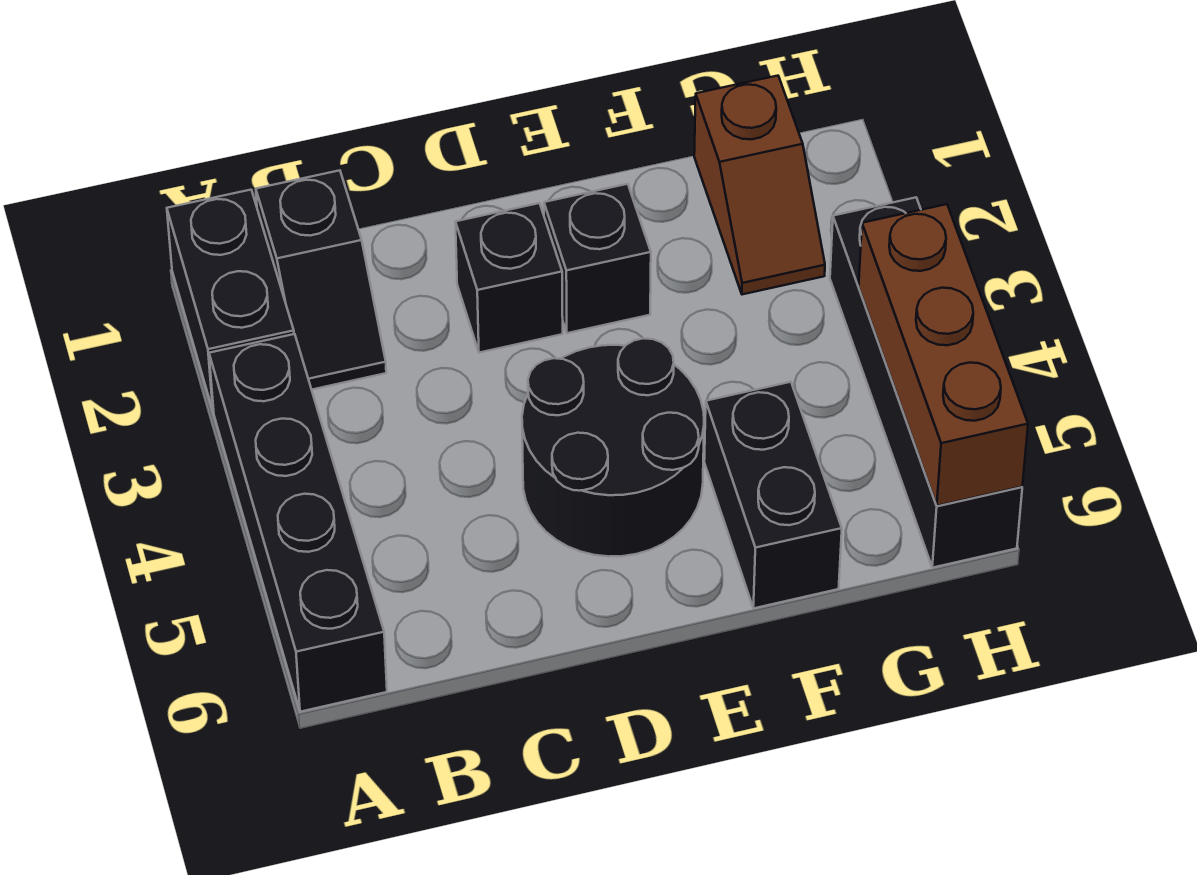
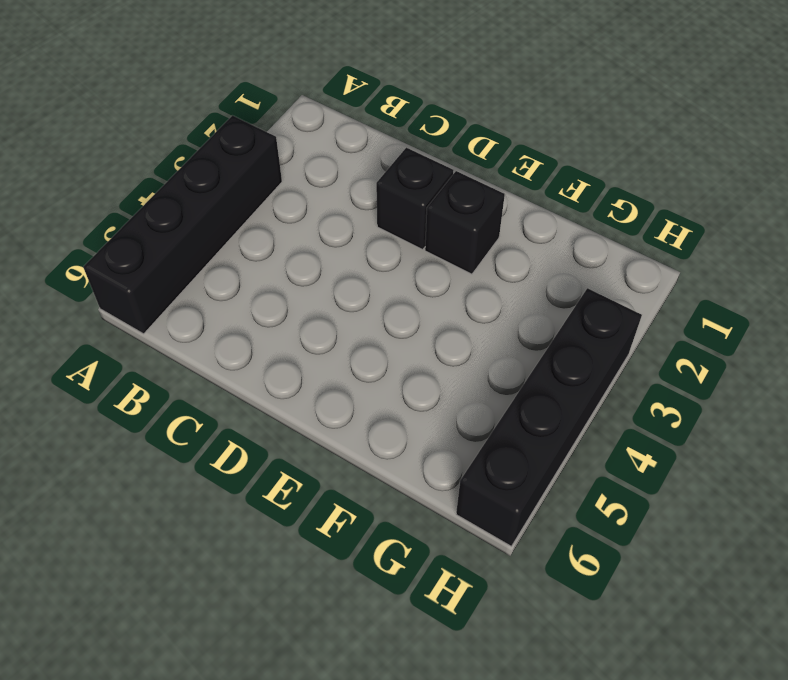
none -> black brick A1:A2 level 1
none -> black slope B1:B2 level 1 top 1

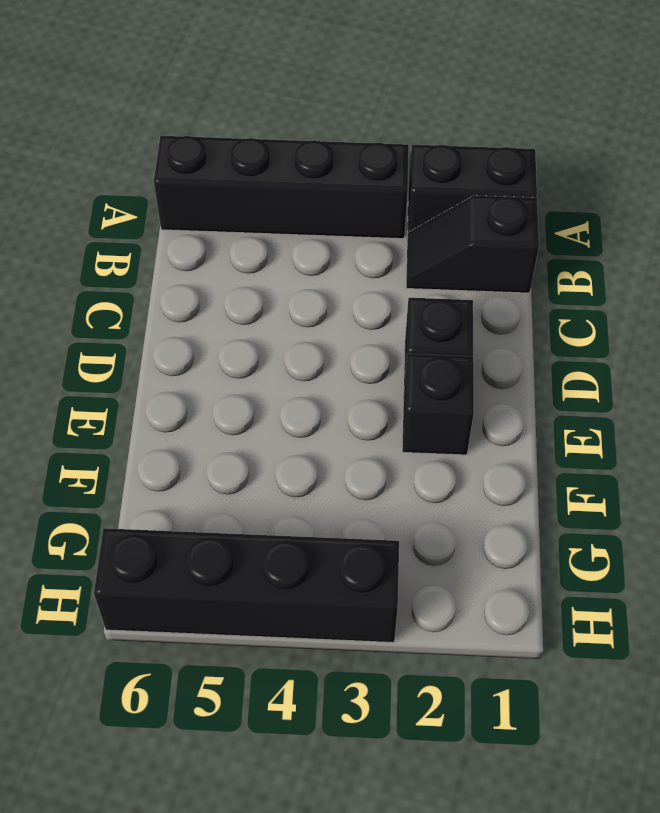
none -> black round brick D4:E5 level 1
none -> black brick F5:F6 level 1

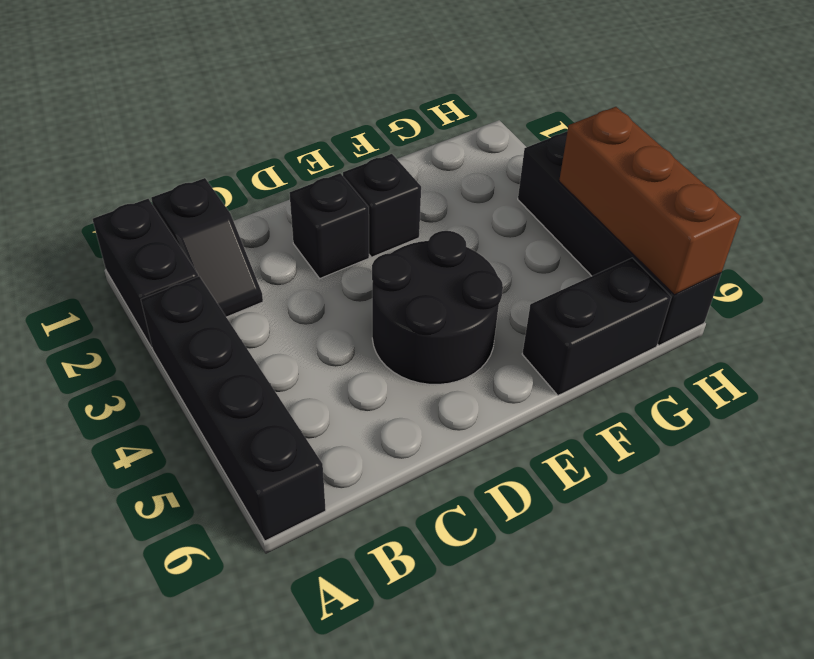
black brick F6:G6 level 1 -> black brick F5:F6 level 1
none -> brown slope G1:G2 level 1 top 1

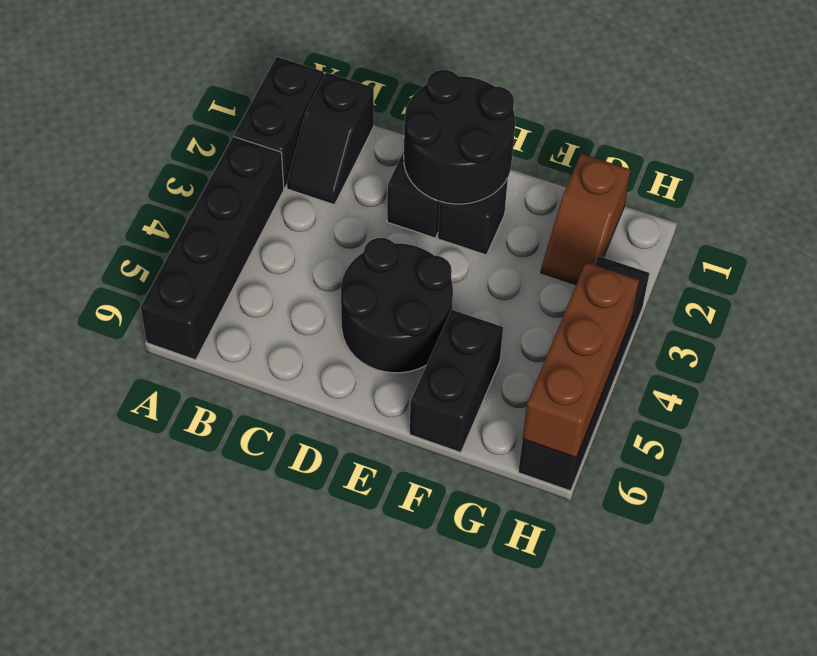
black round brick D1:E2 level 2 -> none

